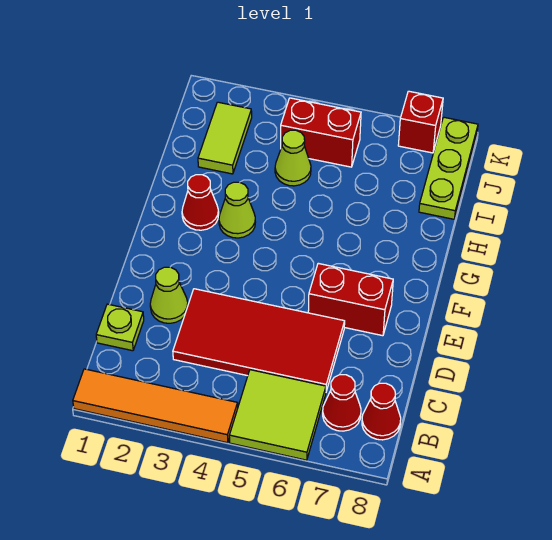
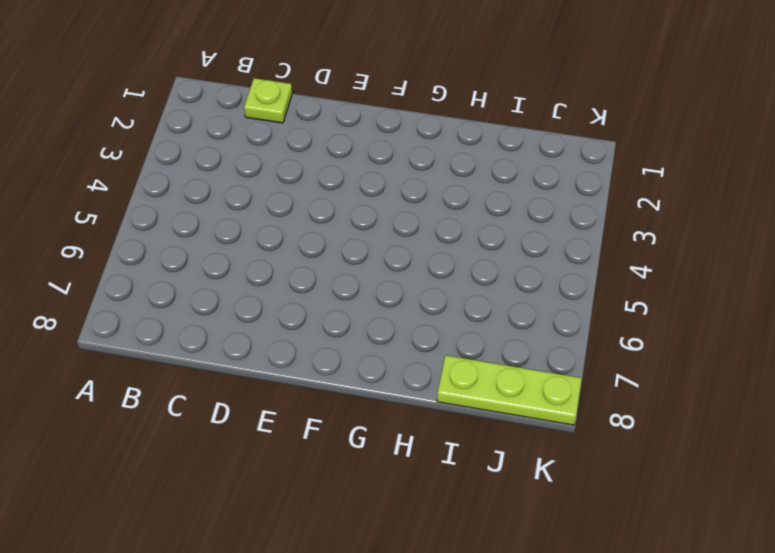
none -> orange tile A1:A4 level 1
none -> lime tile A5:B6 level 1
none -> red cone B7 level 1

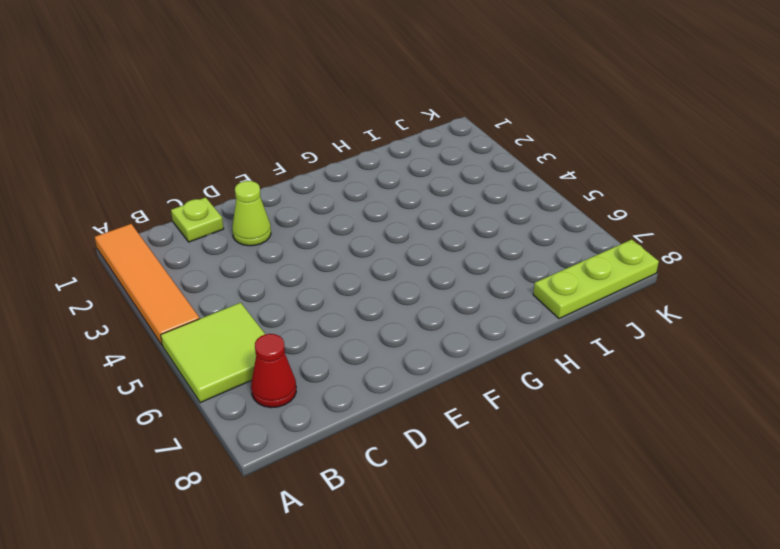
none -> red cone B8 level 1
none -> red tile C3:D6 level 1
none -> red brick E6:E7 level 1

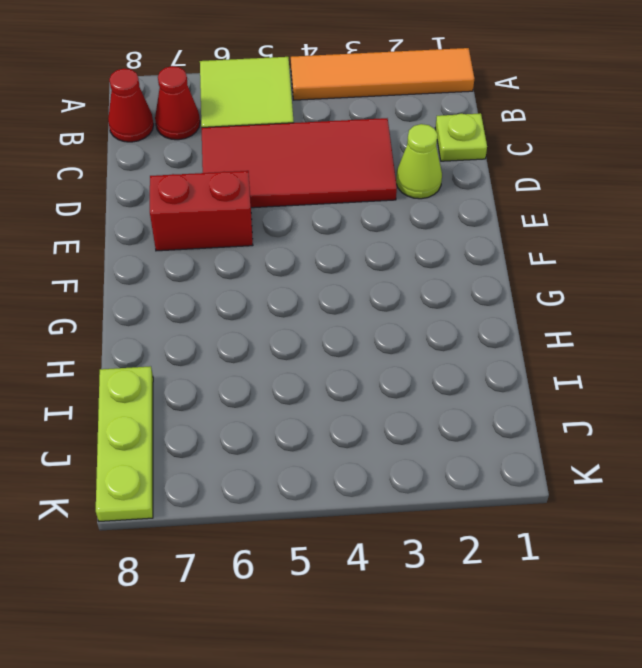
none -> red cone G2 level 1
none -> lime cone G3 level 1
none -> lime tile I2:J2 level 1

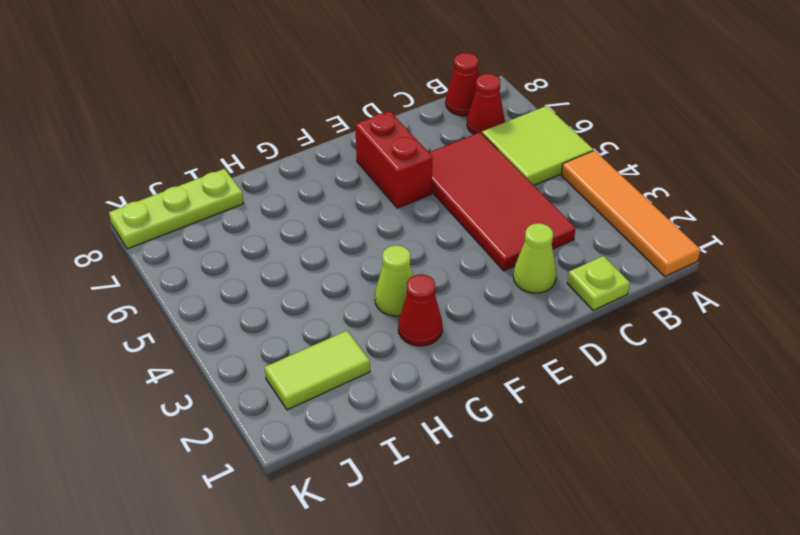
none -> lime cone I4 level 1
none -> red brick J4:J5 level 1
none -> red brick K7 level 1

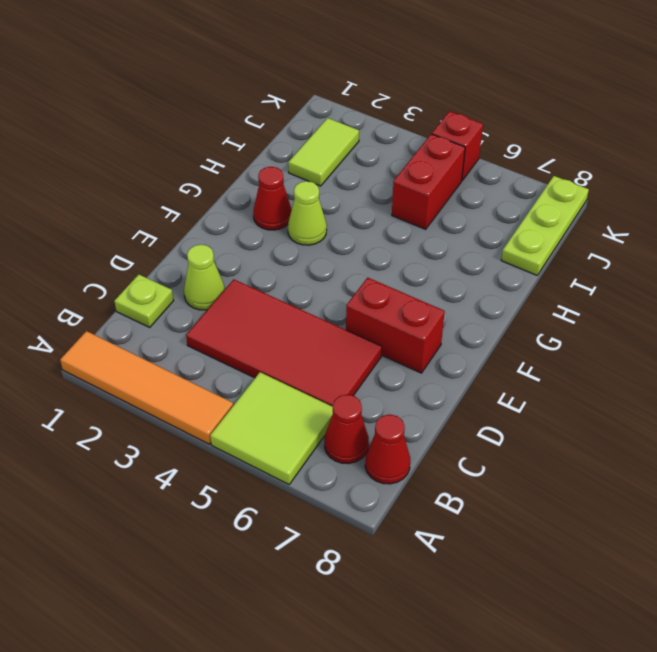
red brick I5:J5 level 1 -> red brick J4:J5 level 1
red brick K5 level 1 -> red brick K7 level 1
none -> lime cone I4 level 1

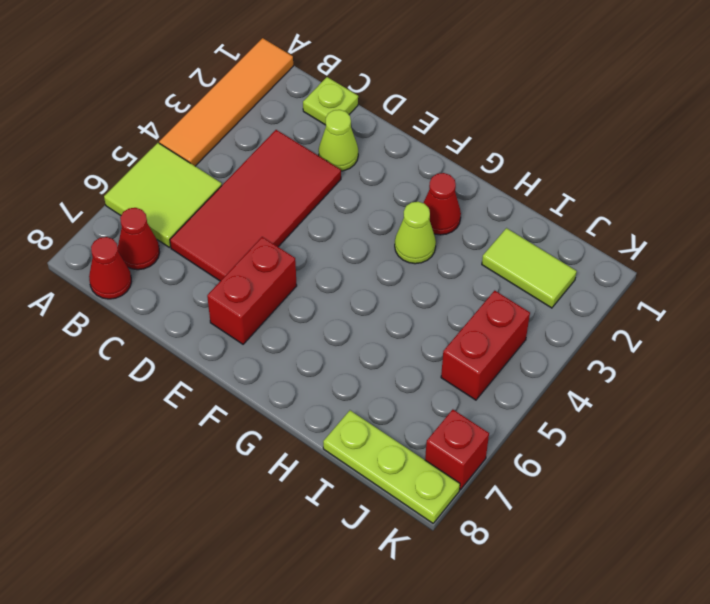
none -> lime cone I4 level 1

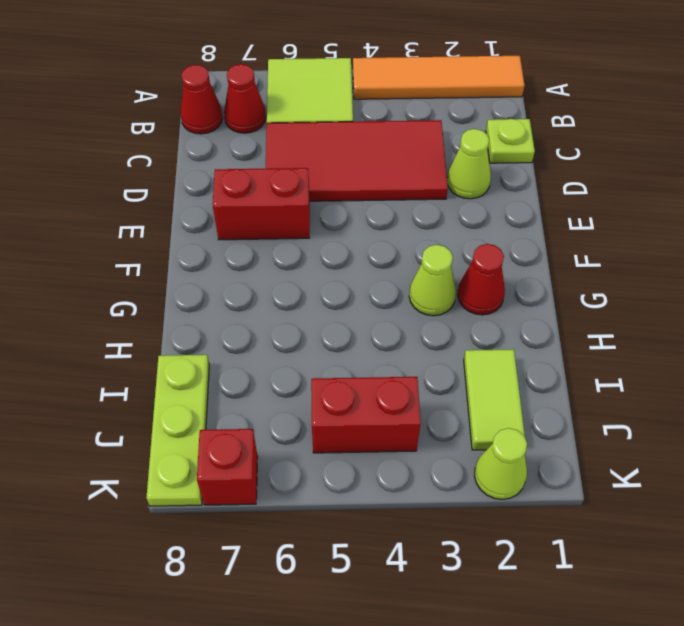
lime cone K2 level 1 -> lime cone I4 level 1

